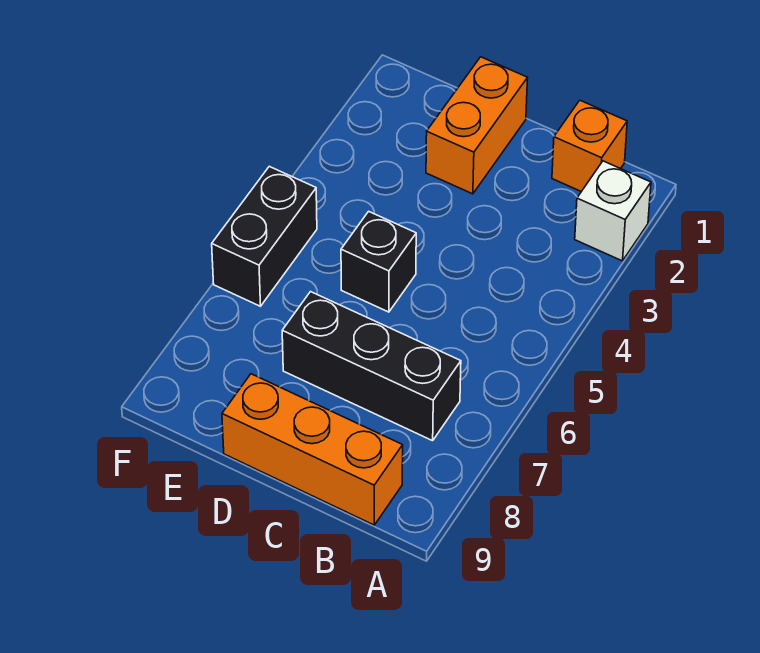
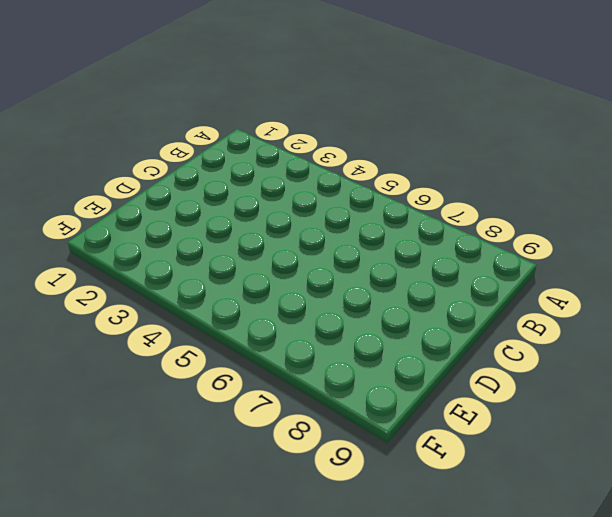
none -> white brick A2 level 1
none -> orange brick B1 level 1

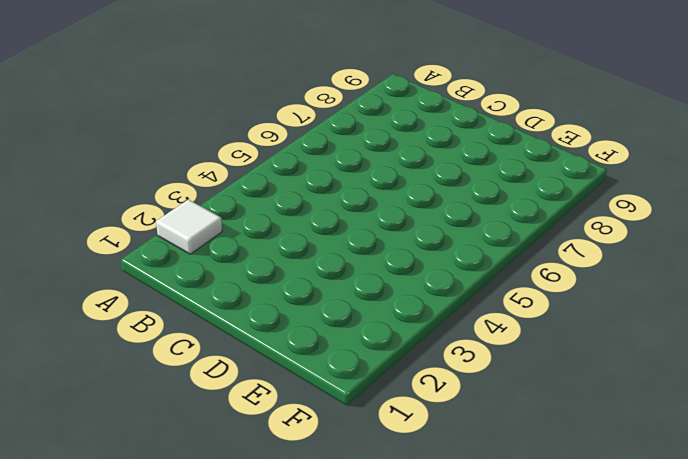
white tile A2 level 1 -> white brick A2 level 1
none -> orange brick B1 level 1
none -> black brick B7:D7 level 1

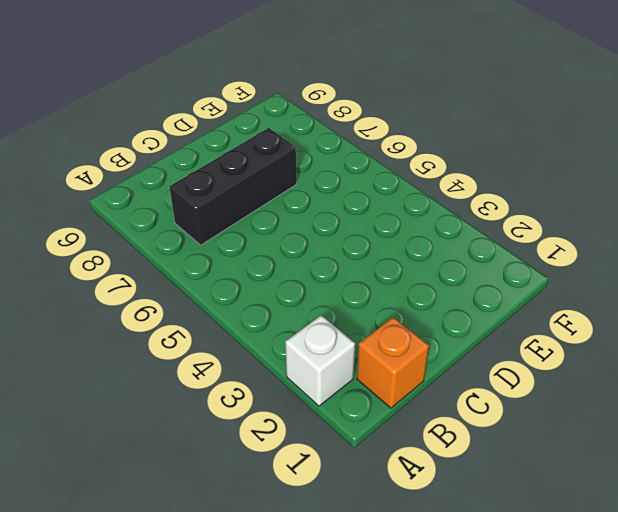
none -> orange brick B9:D9 level 1
none -> orange brick D1:D2 level 1

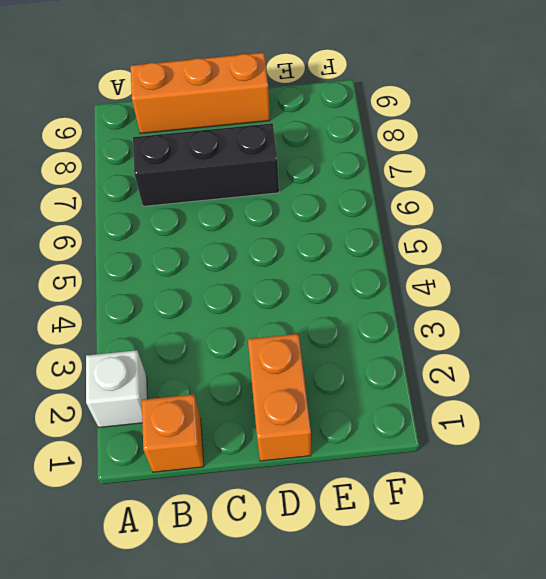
none -> black brick D5 level 1
none -> black brick F5:F6 level 1

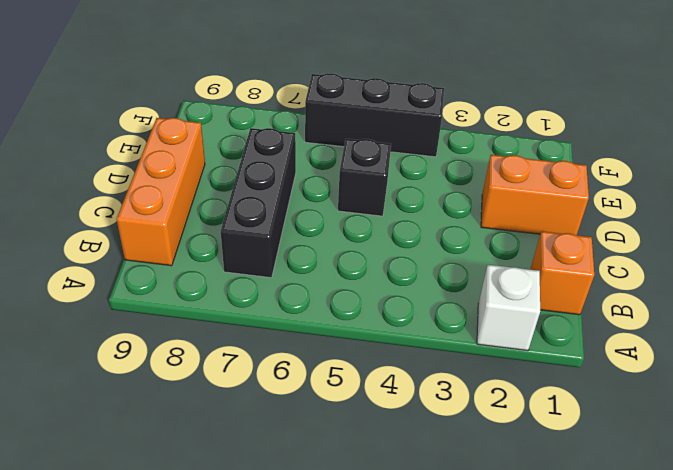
black brick F4:F6 level 1 -> black brick F5:F6 level 1

